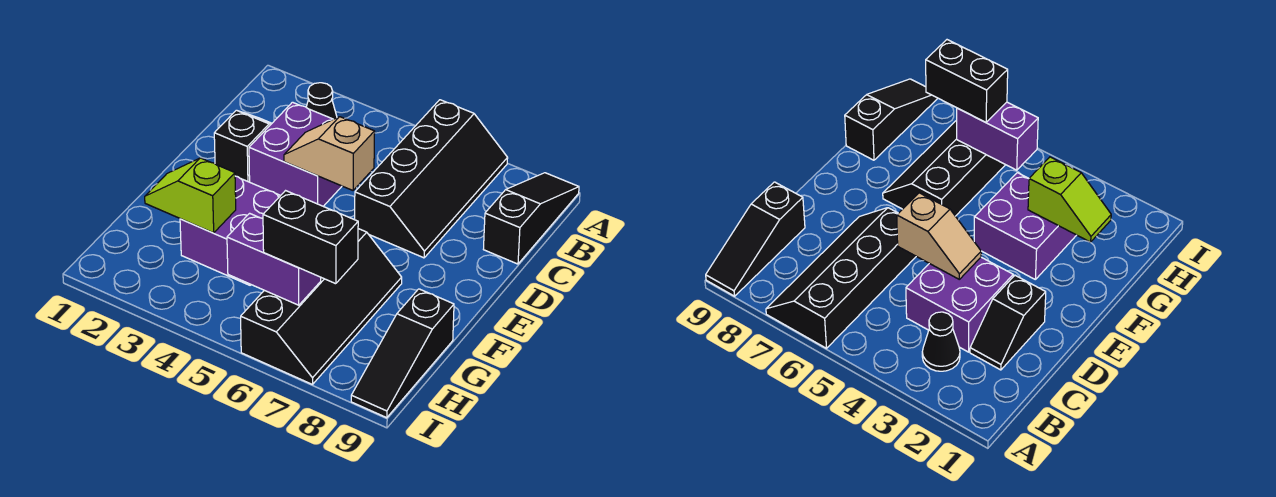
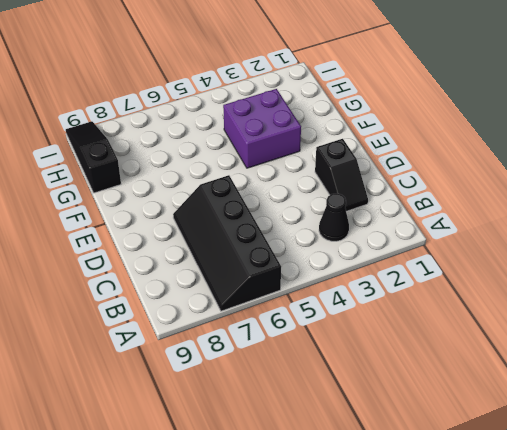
none -> black slope A9:C9 level 1 top C
none -> purple brick C3:D4 level 1
none -> black slope F6:I7 level 1 top 6

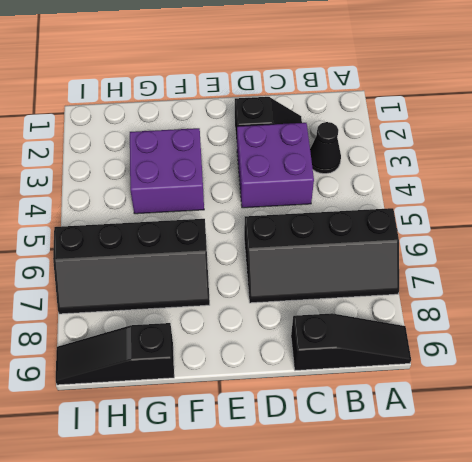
none -> tan slope D4:D5 level 2 top 5
none -> lime slope G2:G3 level 2 top 3
none -> purple brick H5:H6 level 2

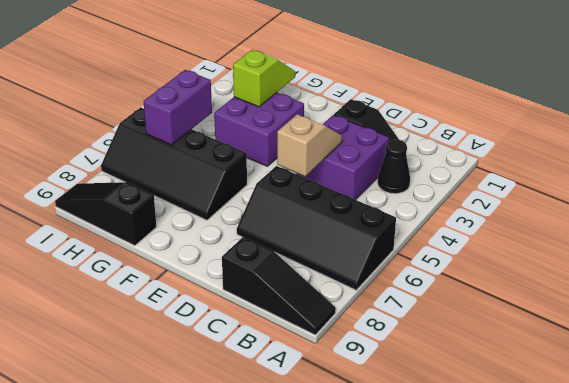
none -> black brick H6:H7 level 3

